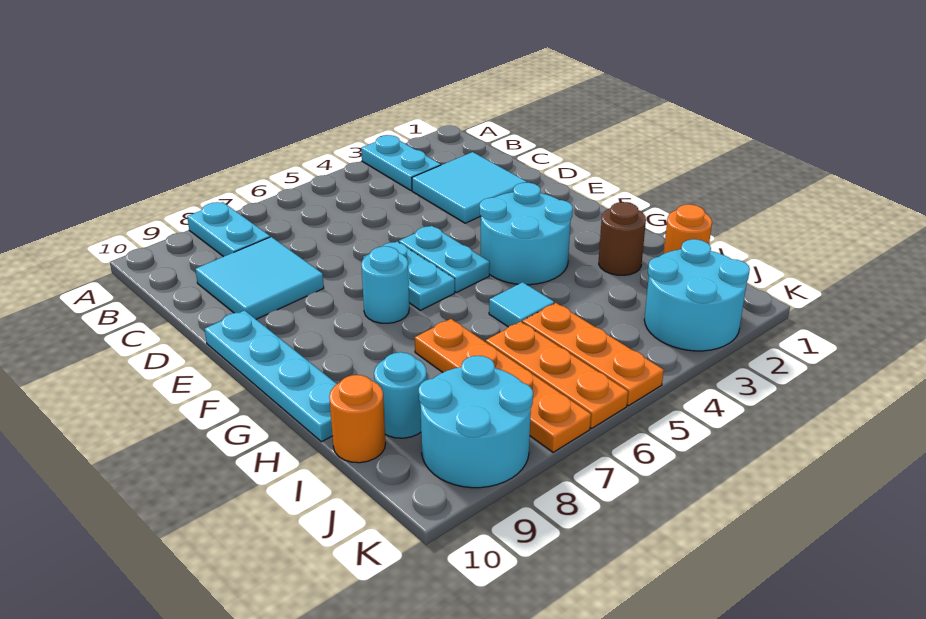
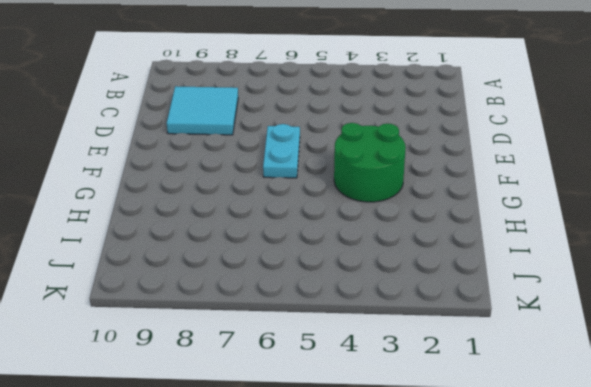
green round brick F3:G4 level 1 -> cyan round brick F3:G4 level 1
none -> cyan plate A3:B3 level 1
none -> cyan plate A8:B8 level 1
none -> cyan tile C2:D3 level 1

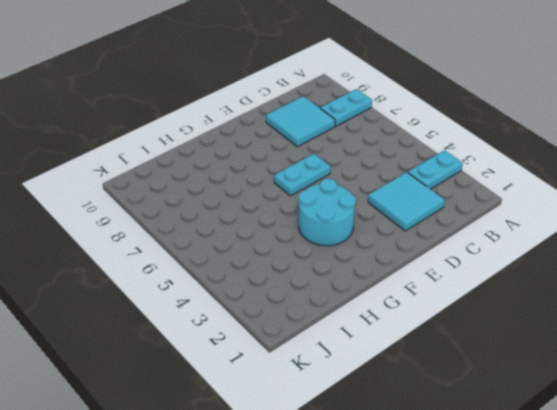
none -> cyan plate E5:F5 level 1
none -> cyan plate E10:H10 level 1
none -> cyan round brick F7 level 1

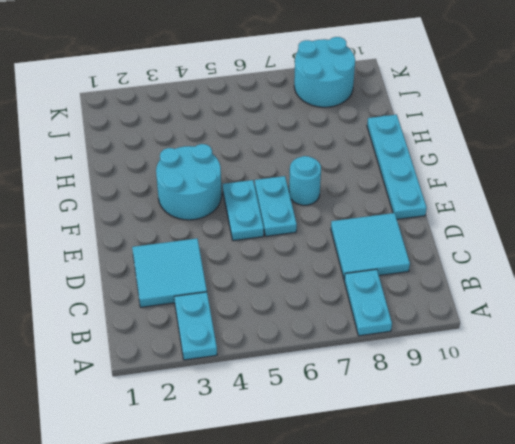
none -> brown round brick H2 level 1
none -> cyan tile H5 level 1
none -> orange plate H7:K7 level 1

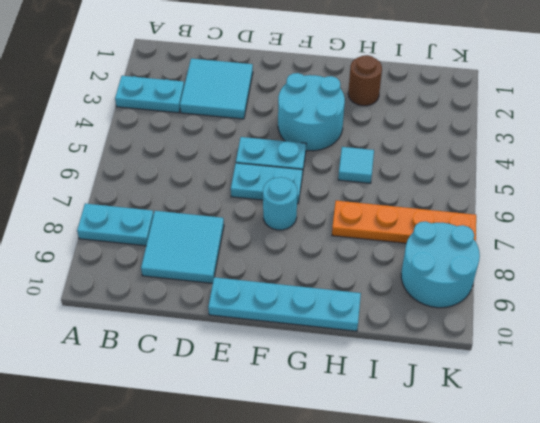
none -> orange round brick I1 level 1
none -> orange plate I5:K5 level 1
none -> orange plate I6:K6 level 1

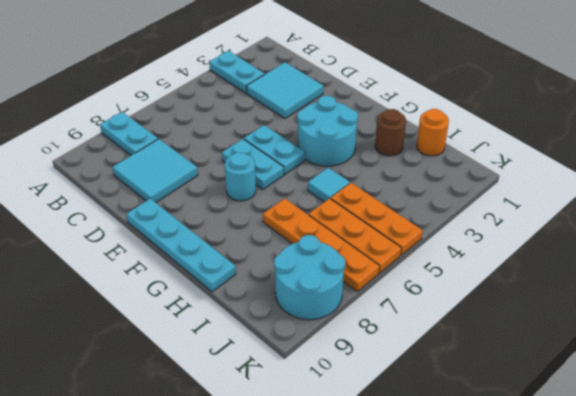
none -> cyan round brick I9 level 1
none -> orange round brick I10 level 1
none -> cyan round brick J2:K3 level 1

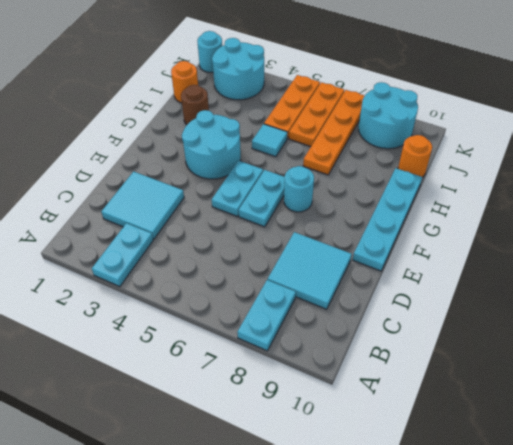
cyan round brick K1 level 1 -> cyan round brick I9 level 1

